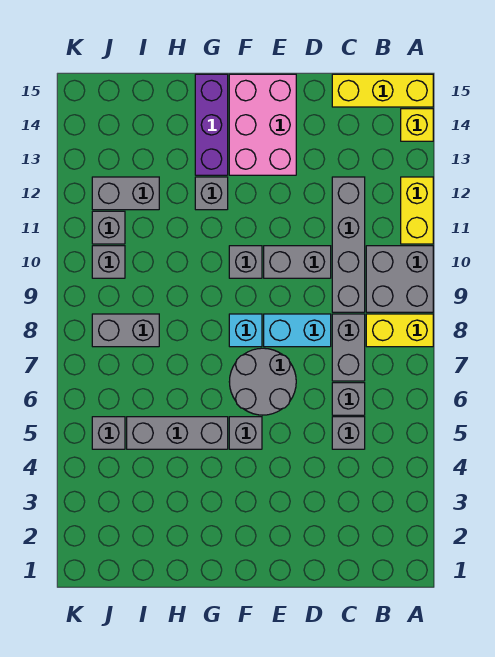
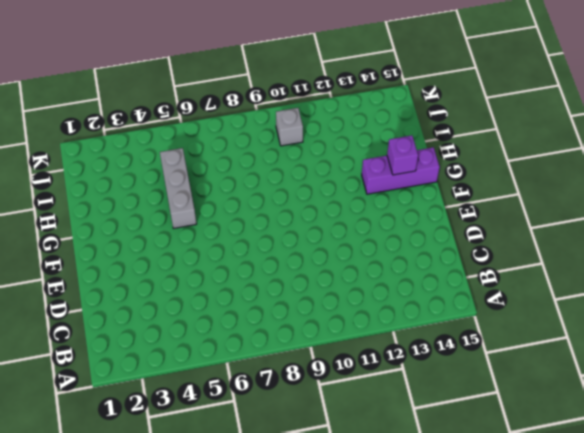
purple brick G14 level 2 -> none
none -> yellow brick A8:B8 level 1
none -> grey brick A9:B10 level 1
none -> yellow brick A11:A12 level 1

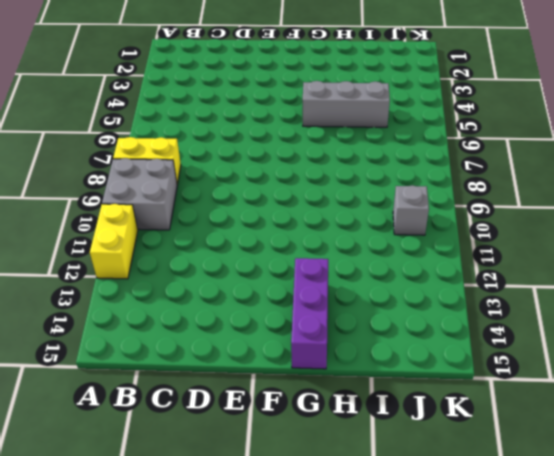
none -> yellow brick A14 level 1
none -> yellow brick A15:C15 level 1
none -> grey brick C5 level 1

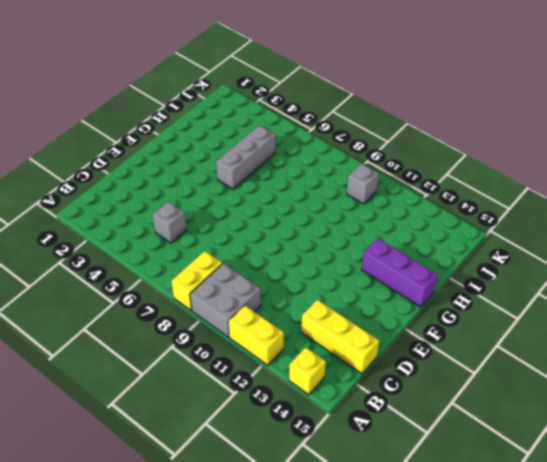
yellow brick C13:C15 level 1 -> yellow brick A15:C15 level 1
none -> grey brick C6 level 1
none -> grey brick C7:C8 level 1
none -> grey brick C9:C12 level 1

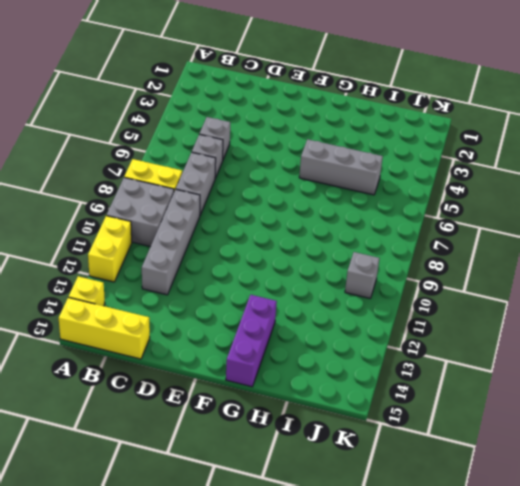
none -> cyan brick D8:E8 level 1
none -> grey brick D10:E10 level 1
none -> grey round brick E6:F7 level 1

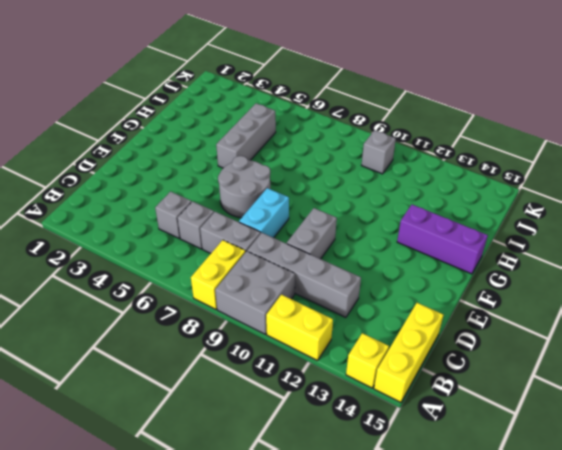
none -> pink brick E13:F15 level 1
none -> grey brick F5 level 1
none -> cyan brick F8 level 1

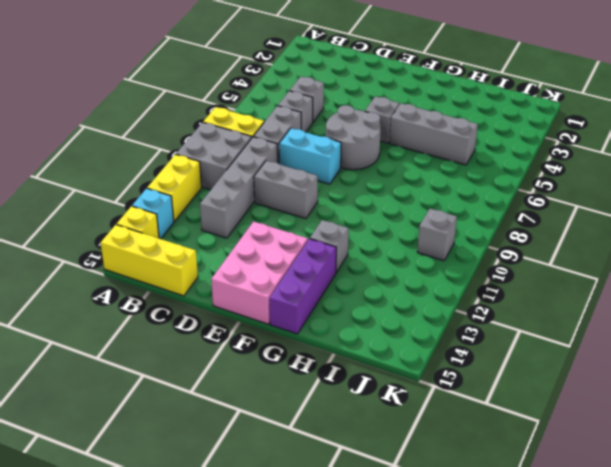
cyan brick A13 level 1 -> cyan brick F8 level 1
none -> grey brick F10 level 1
none -> grey brick I8:J8 level 1
none -> grey brick I12:J12 level 1

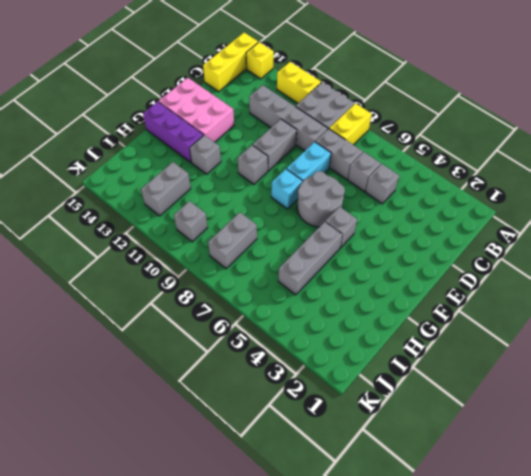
none -> grey brick J5 level 1
none -> grey brick J11 level 1

